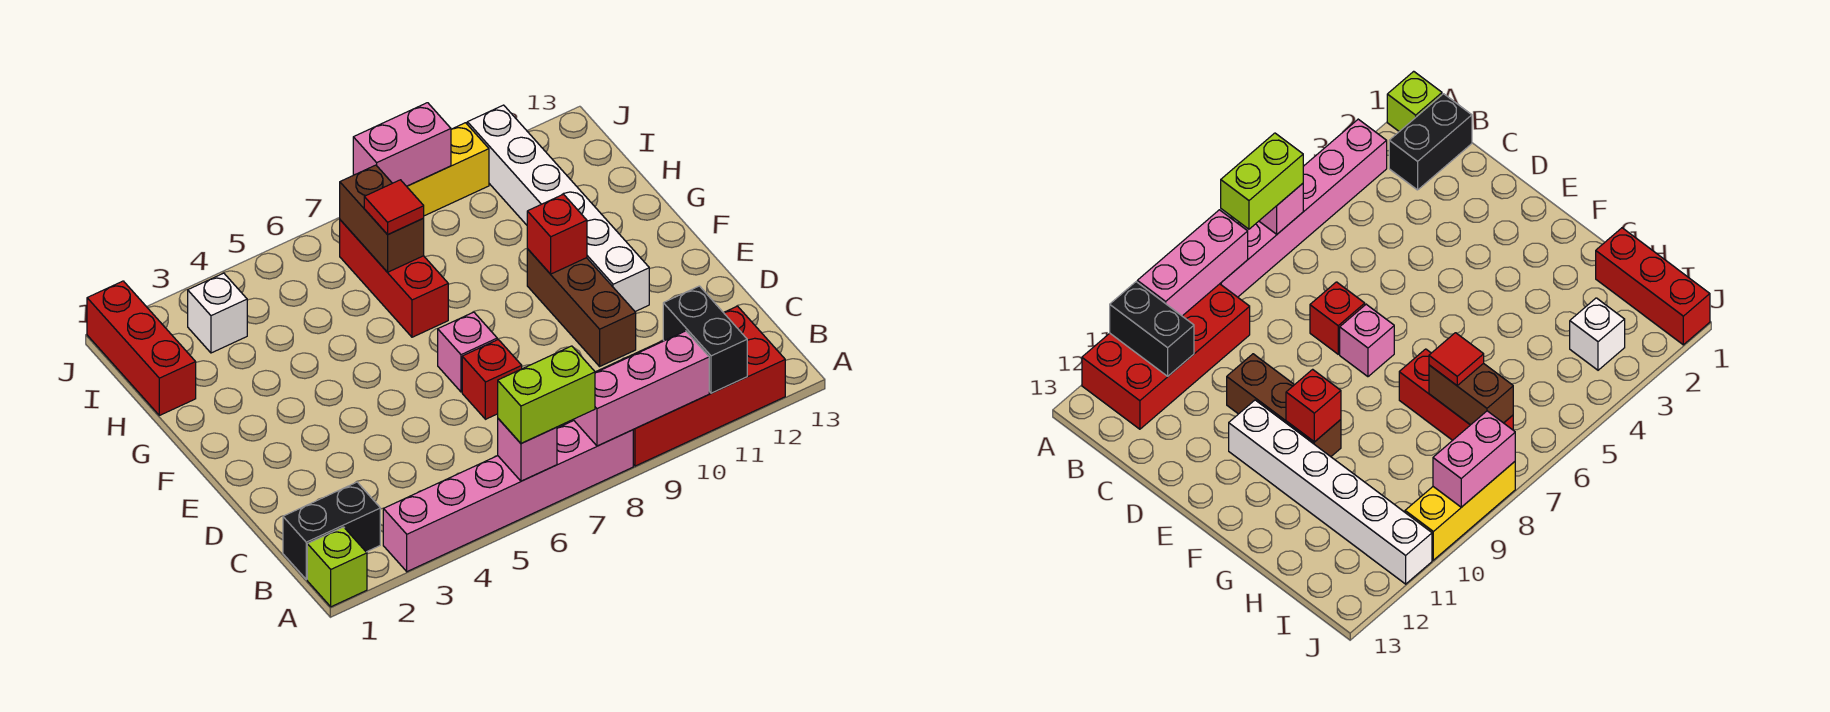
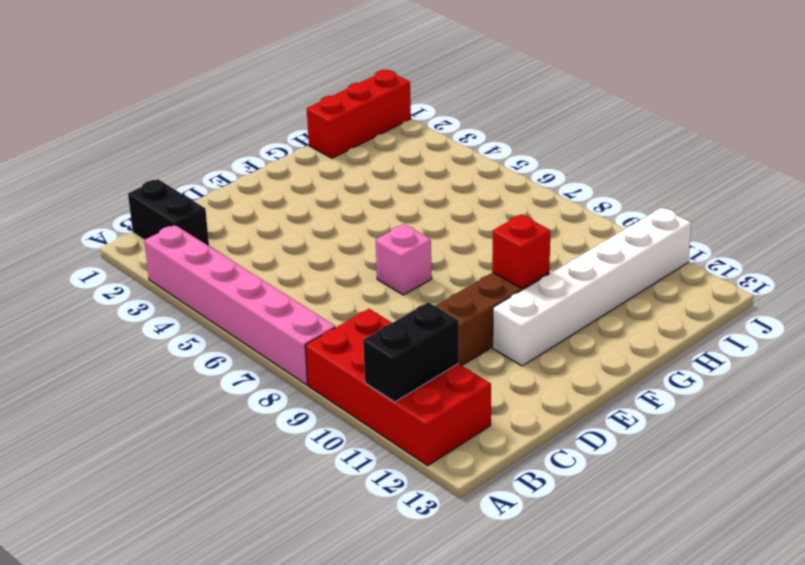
none -> lime brick A1 level 1
none -> red brick D7 level 1
none -> red brick G7:I7 level 1

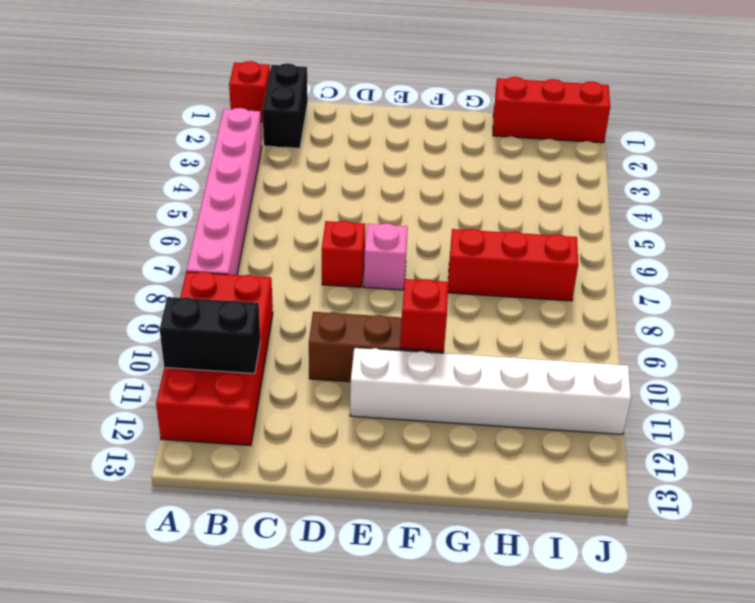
red brick A1 level 1 -> lime brick A1 level 1
none -> white brick I3 level 1
none -> yellow brick J8:J10 level 1
none -> pink brick A6 level 2

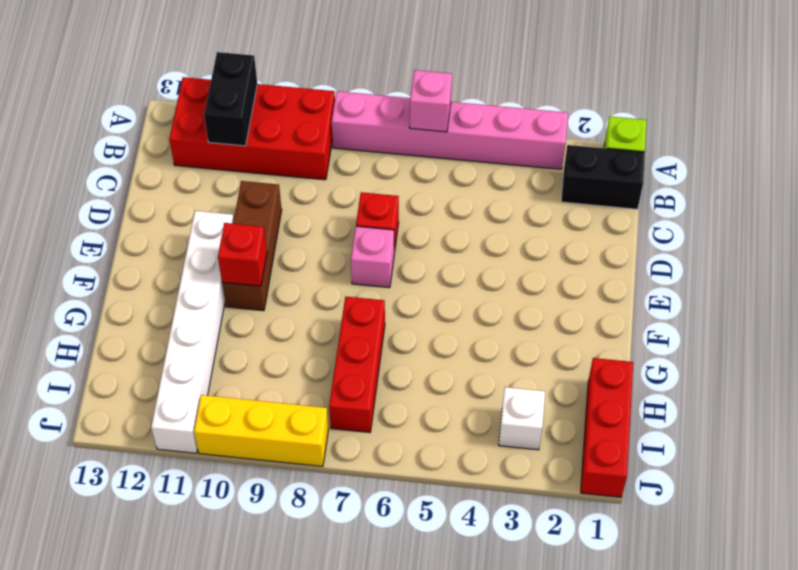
none -> pink brick A8:A10 level 2
none -> brown brick H7:I7 level 2
none -> pink brick J8:J9 level 2

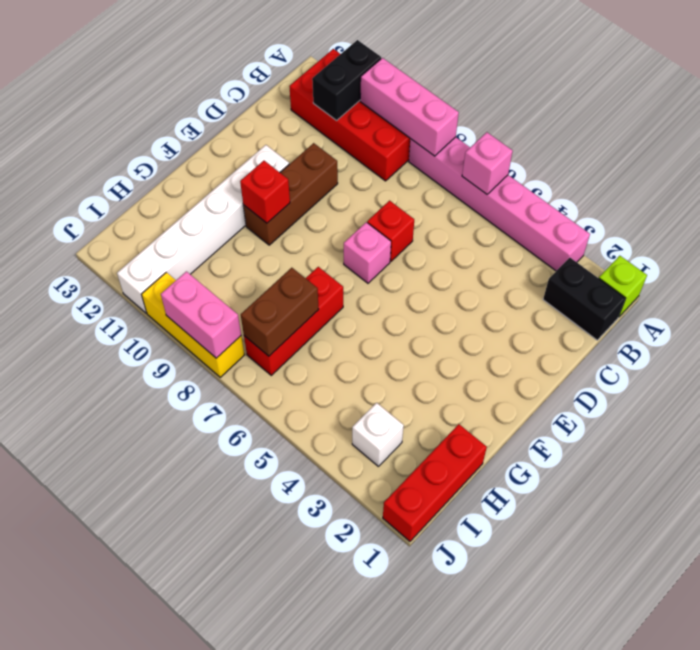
none -> lime brick A6:A7 level 3
none -> red tile H7 level 3

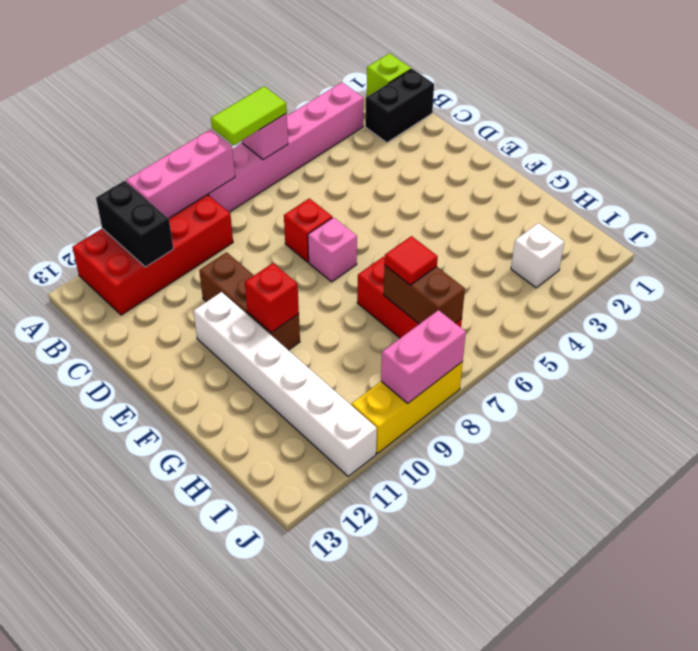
lime tile A6:A7 level 3 -> lime brick A6:A7 level 3
none -> red brick H1:J1 level 1

